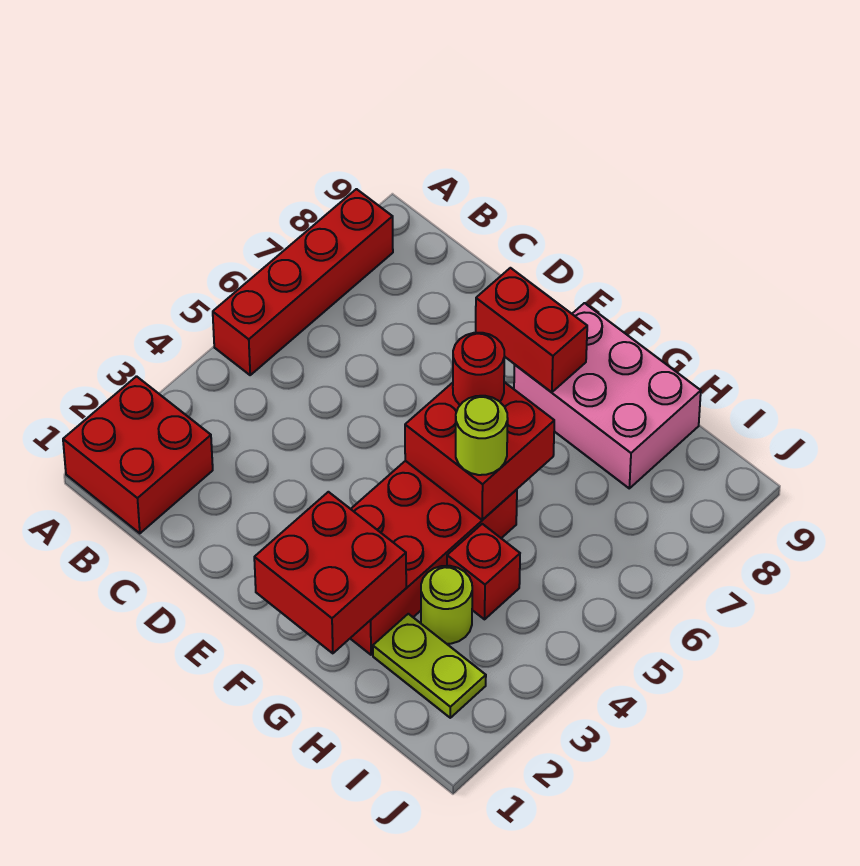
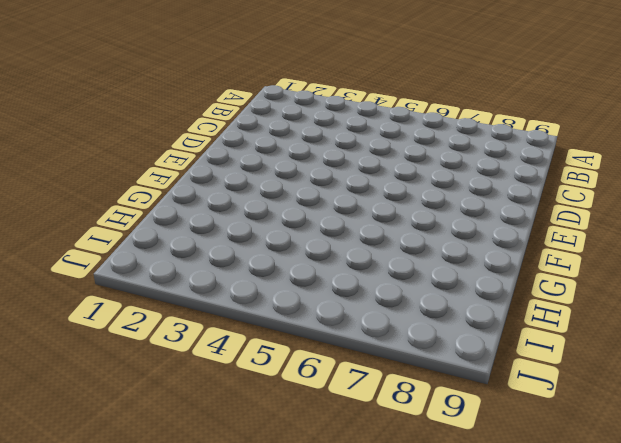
none -> red brick A1:B2 level 1
none -> red brick A5:A8 level 1
none -> red brick F2:G5 level 1

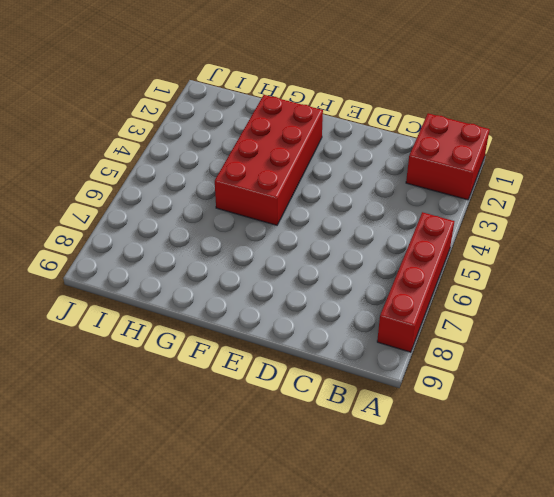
none -> pink brick F8:H9 level 1
none -> lime plate H2:I2 level 1
none -> lime round brick H3 level 1

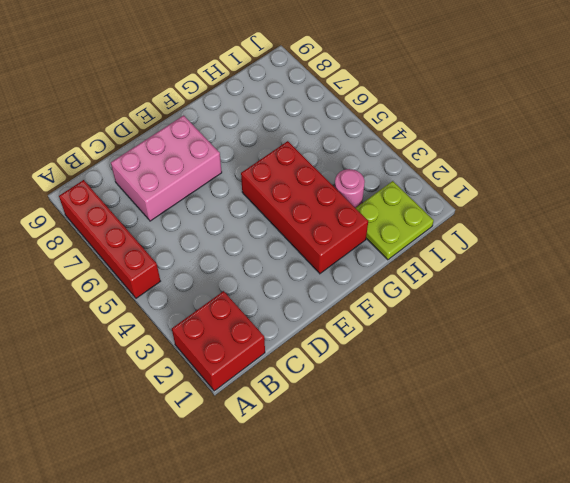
pink brick C7:E8 level 1 -> pink brick F8:H9 level 1
lime plate H1:I2 level 1 -> lime plate H2:I2 level 1
pink round brick H3 level 1 -> lime round brick H3 level 1
none -> red brick H4 level 1
none -> red brick E8:F8 level 2
none -> red brick F1:G2 level 2

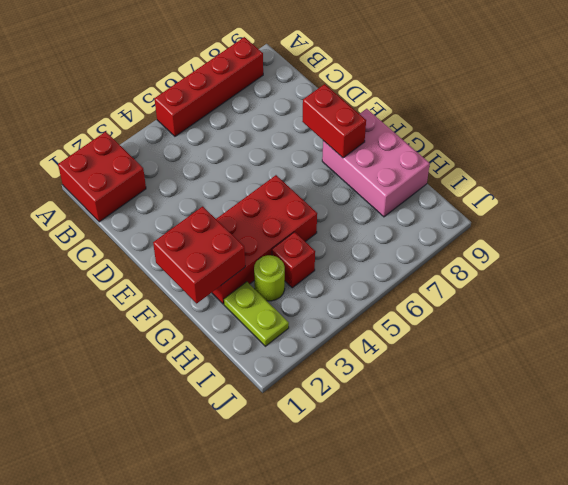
none -> red brick F5:G6 level 2
none -> red round brick F6 level 3
none -> lime round brick G5 level 3

